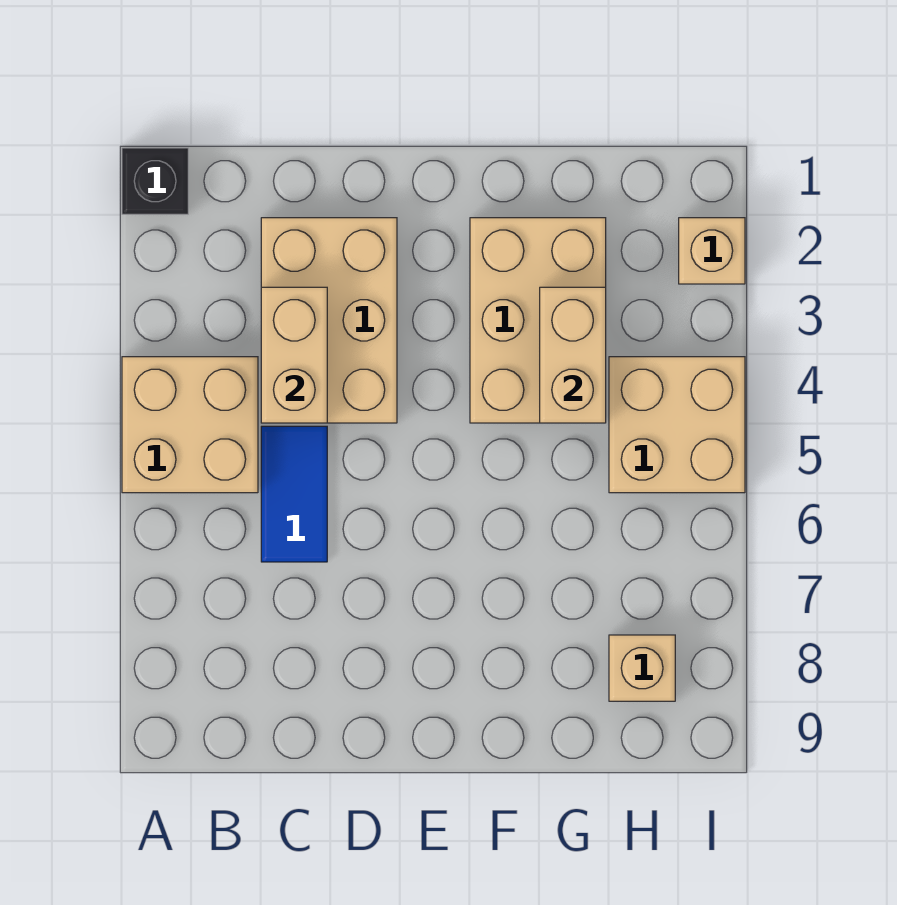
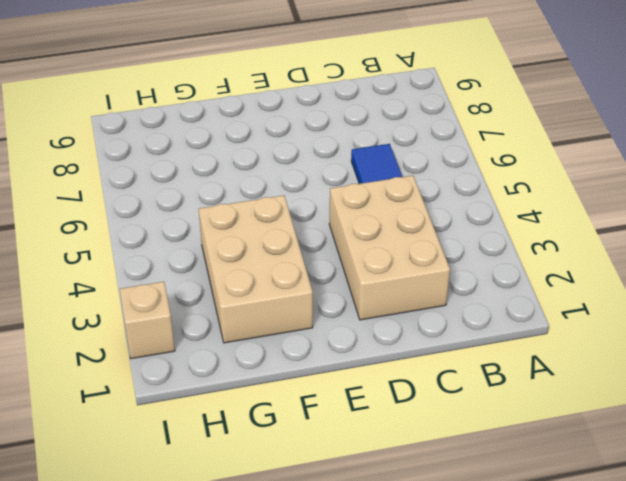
none -> black brick A1 level 1
none -> tan brick A4:B5 level 1

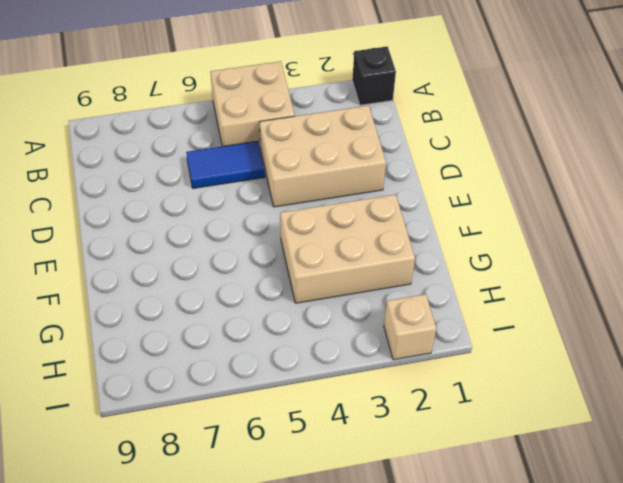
none -> tan brick H4:I5 level 1
none -> tan brick H8 level 1

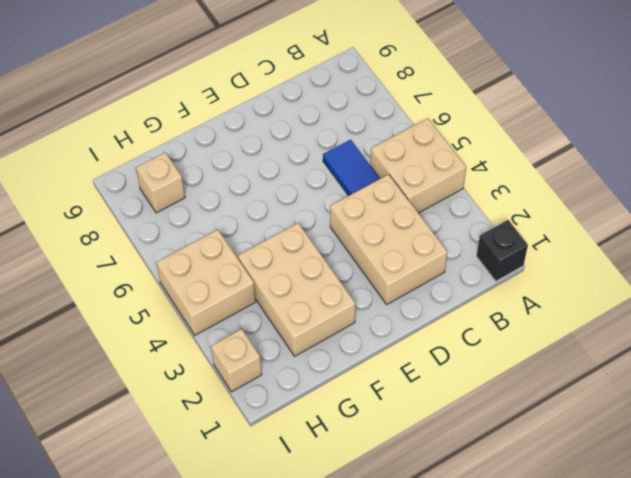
none -> tan brick C3:C4 level 2
none -> tan brick G3:G4 level 2

